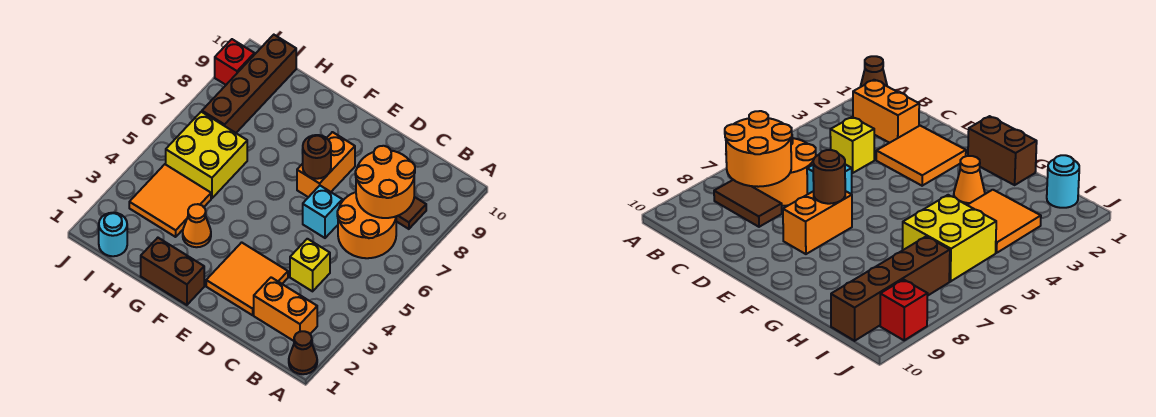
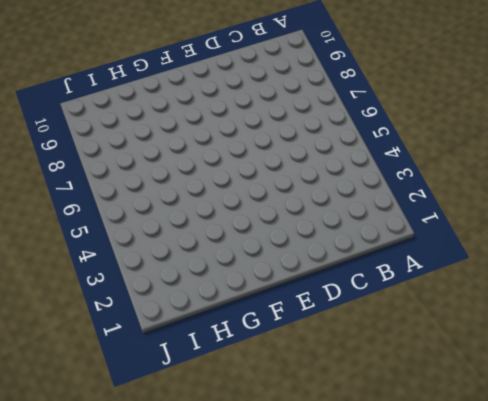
none -> brown cone A1 level 1
none -> orange brick B2:C2 level 1
none -> orange round brick B6:C7 level 1

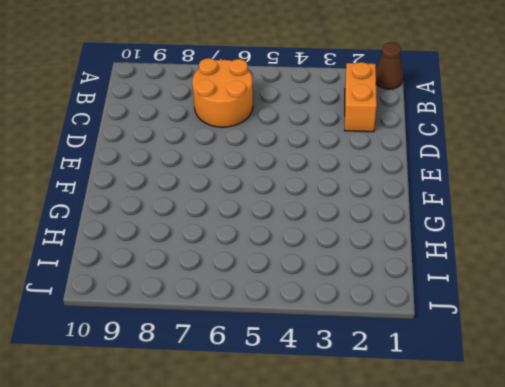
none -> brown tile B8:C8 level 1
none -> yellow brick C4 level 1
none -> orange tile D2:E3 level 1

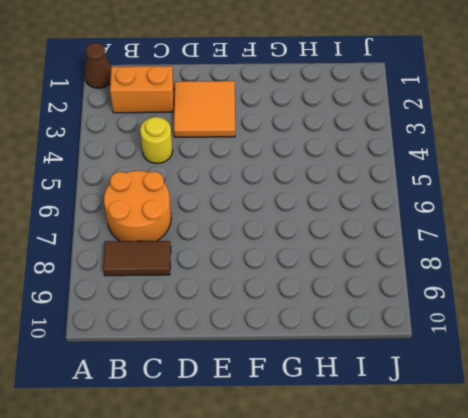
yellow round brick C4 level 1 -> yellow brick C4 level 1
none -> cyan brick D6 level 1
none -> orange brick E7:E8 level 1
none -> brown brick F1:G1 level 1

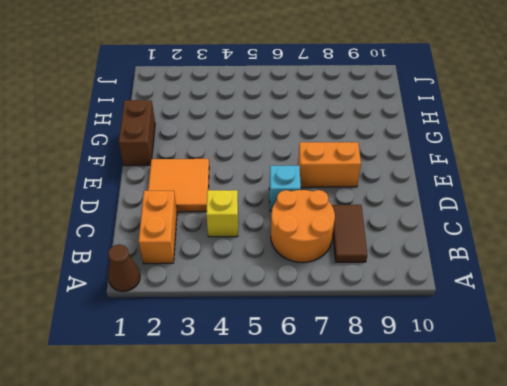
none -> orange cone G3 level 1
none -> orange tile H3:I4 level 1
none -> yellow brick H5:I6 level 1

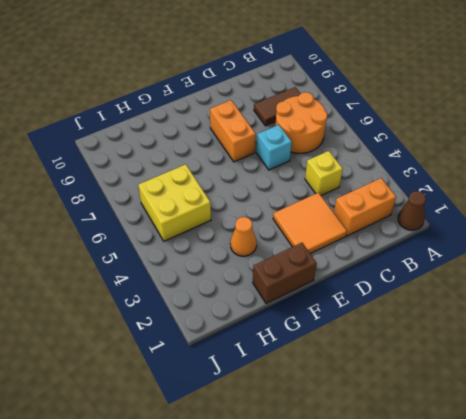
none -> orange tile H3:I4 level 1
none -> cyan round brick I1 level 1
none -> brown brick I7:I10 level 1

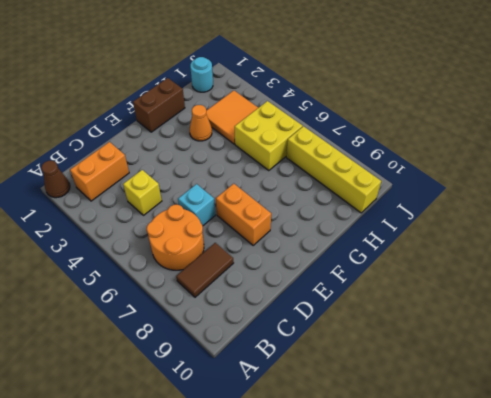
yellow brick I7:I10 level 1 -> brown brick I7:I10 level 1
none -> orange tile D2:E3 level 1
none -> red brick J9 level 1
none -> orange round brick B7:C8 level 2

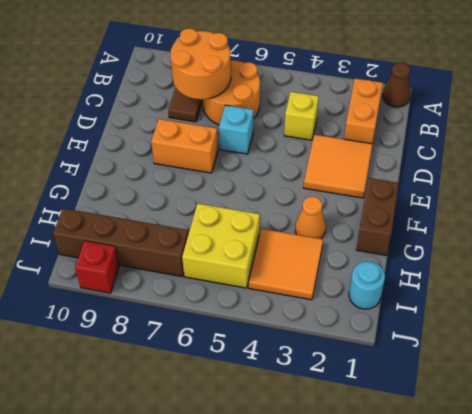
none -> brown round brick E7 level 2

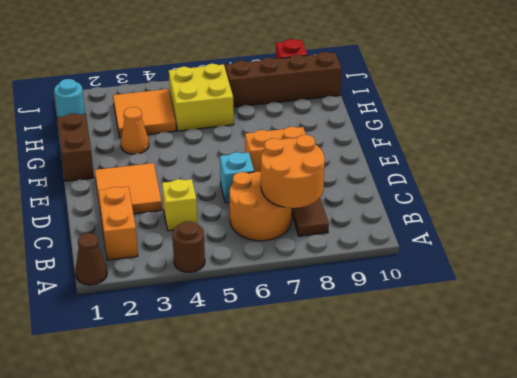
brown round brick A4 level 1 -> brown round brick E7 level 2

